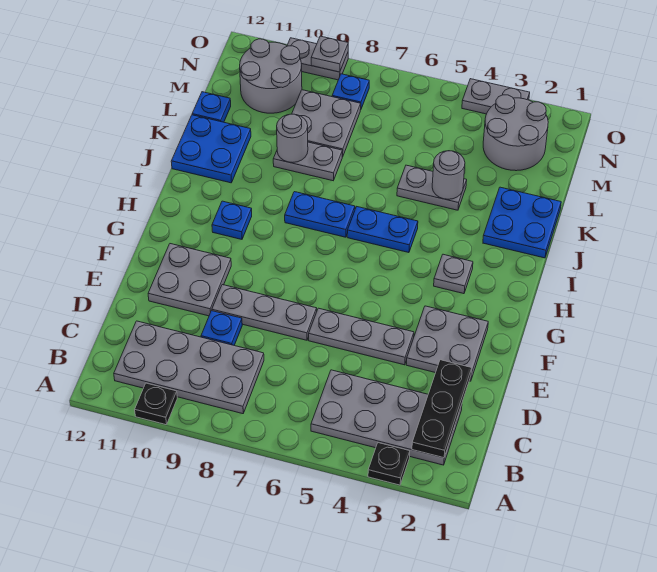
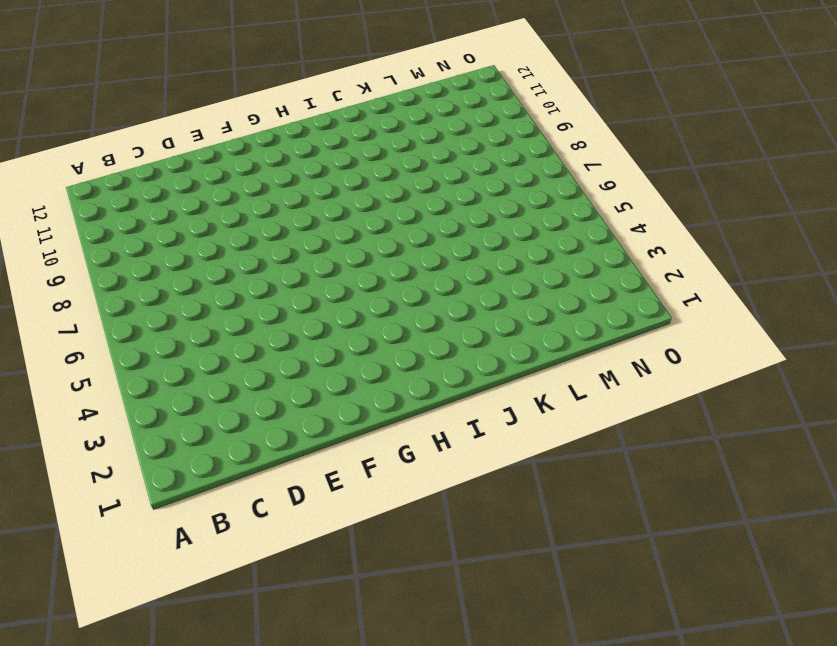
none -> black plate A3 level 1
none -> black plate A10 level 1
none -> grey plate B2:C5 level 1

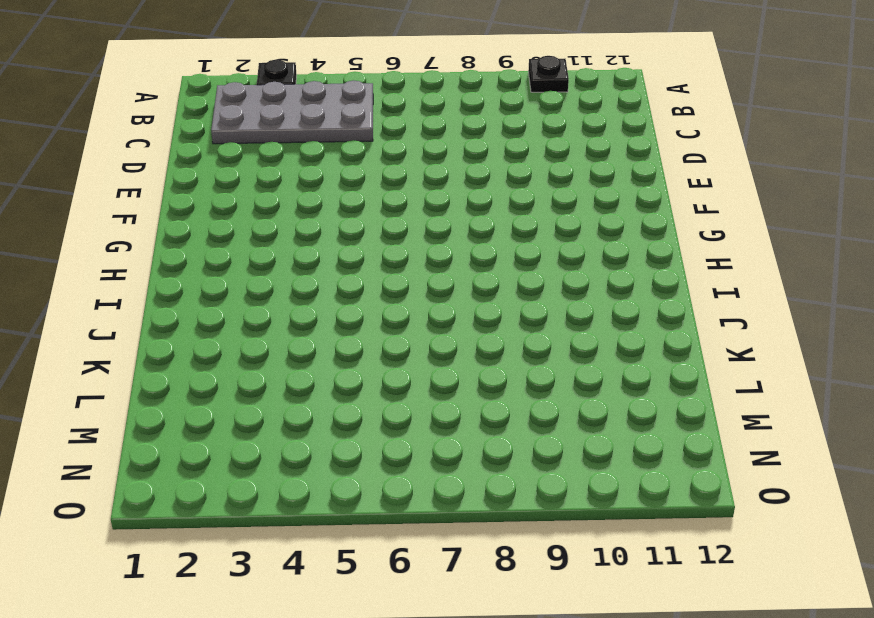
none -> grey plate B8:C11 level 1
none -> blue plate D9 level 1
none -> grey plate E2:F3 level 1

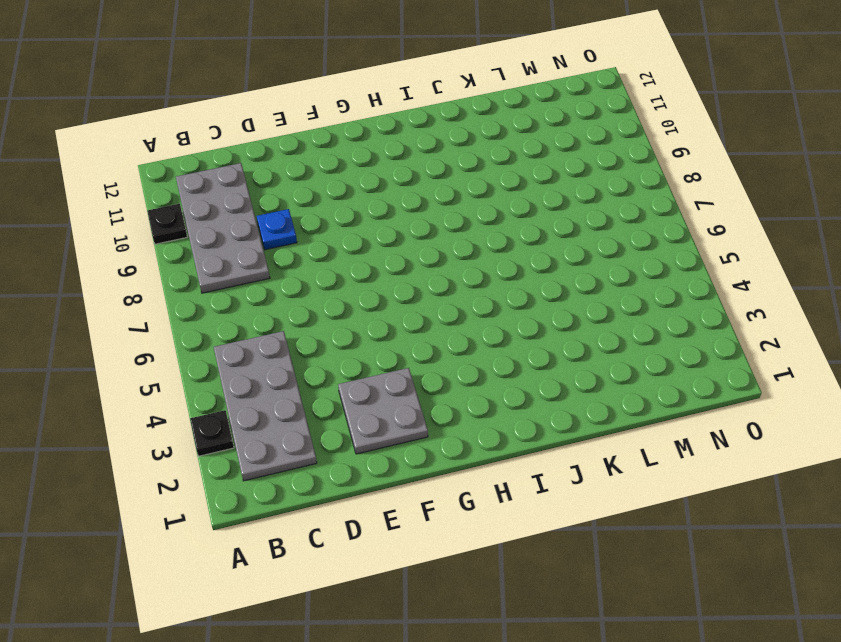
none -> grey plate E4:E6 level 1
none -> grey plate E7:E9 level 1
none -> grey plate E10:F11 level 1

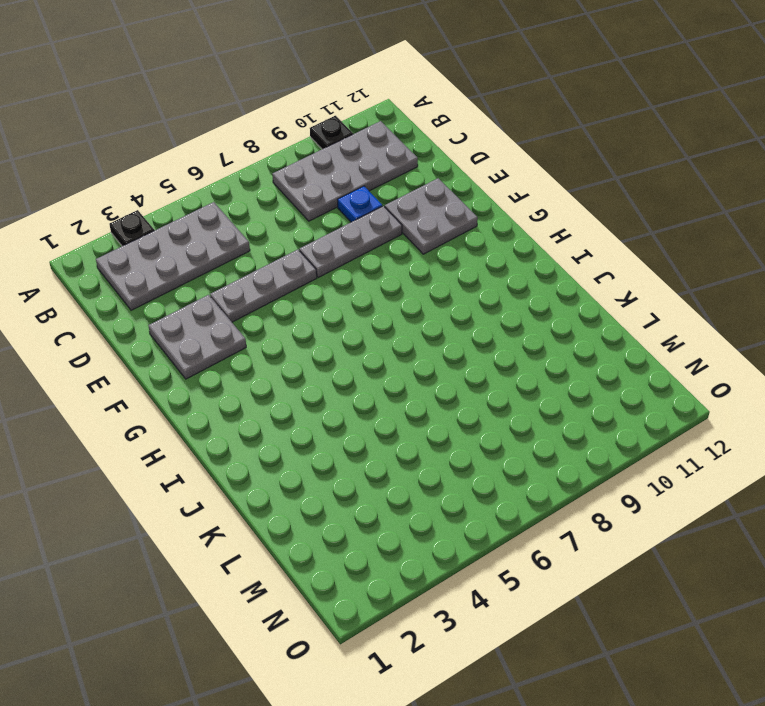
none -> grey plate H3 level 1
none -> blue plate H10 level 1
none -> blue plate I5:I6 level 1

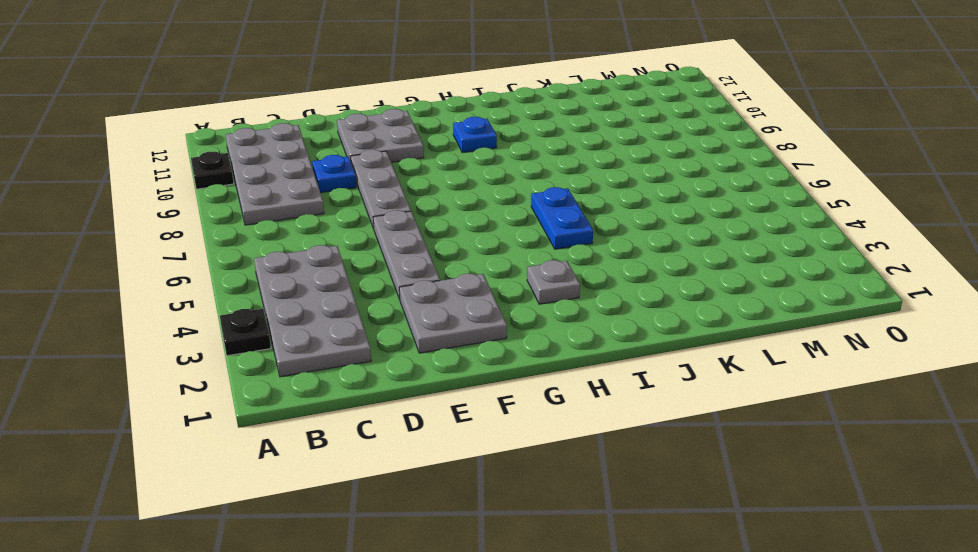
none -> blue plate I7:I8 level 1
none -> blue plate J1:K2 level 1
none -> blue plate J11:K12 level 1

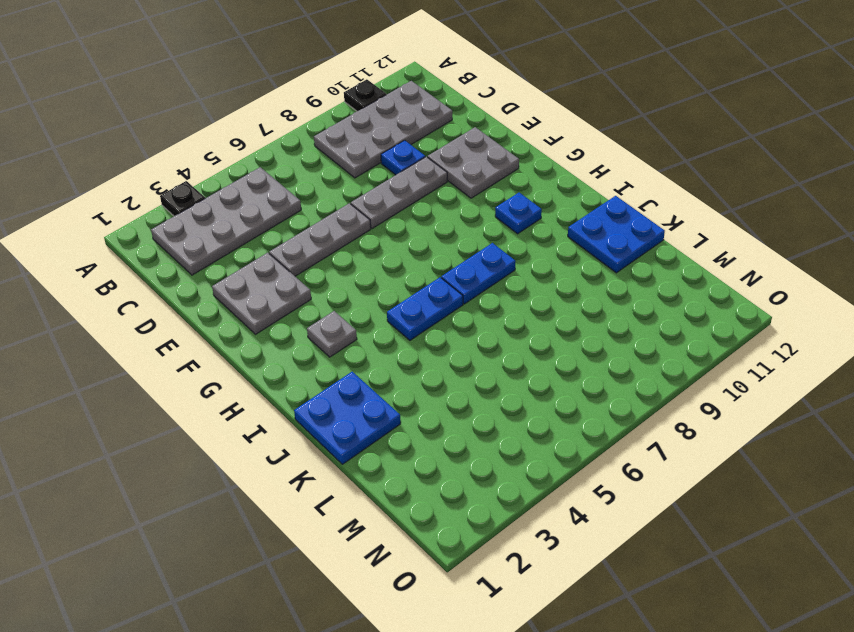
none -> grey plate K4:K5 level 1
none -> grey plate K8:K9 level 1
none -> grey plate L8:M9 level 1

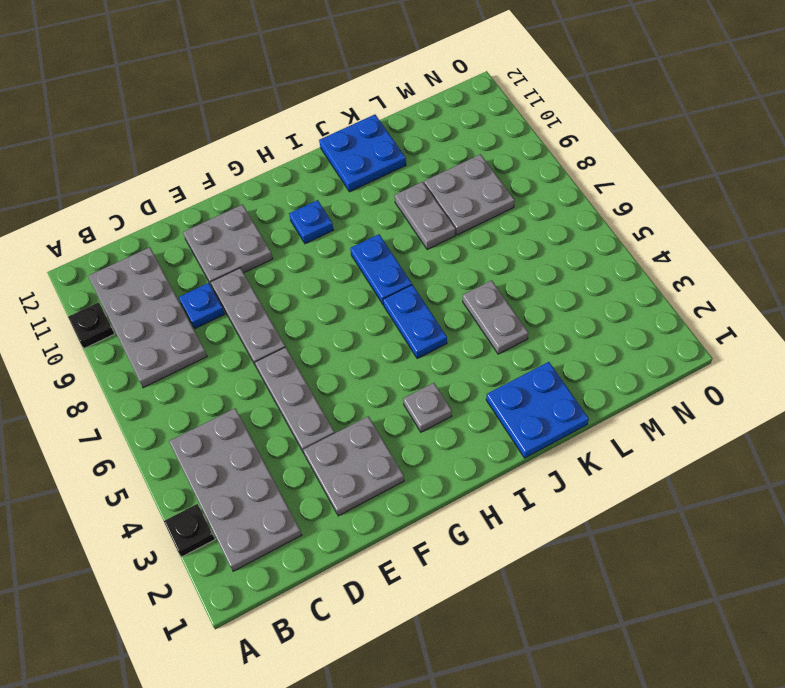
none -> blue plate L12 level 1
none -> grey round brick M2:N3 level 1
none -> grey round brick M10:N11 level 1

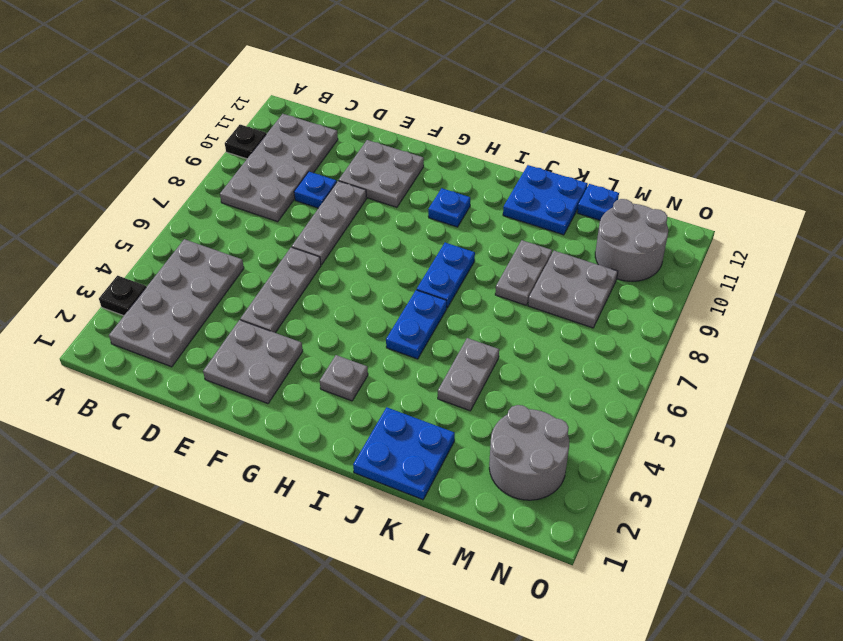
none -> blue plate N8 level 1
none -> grey plate O3:O4 level 1
none -> grey plate O9:O10 level 1

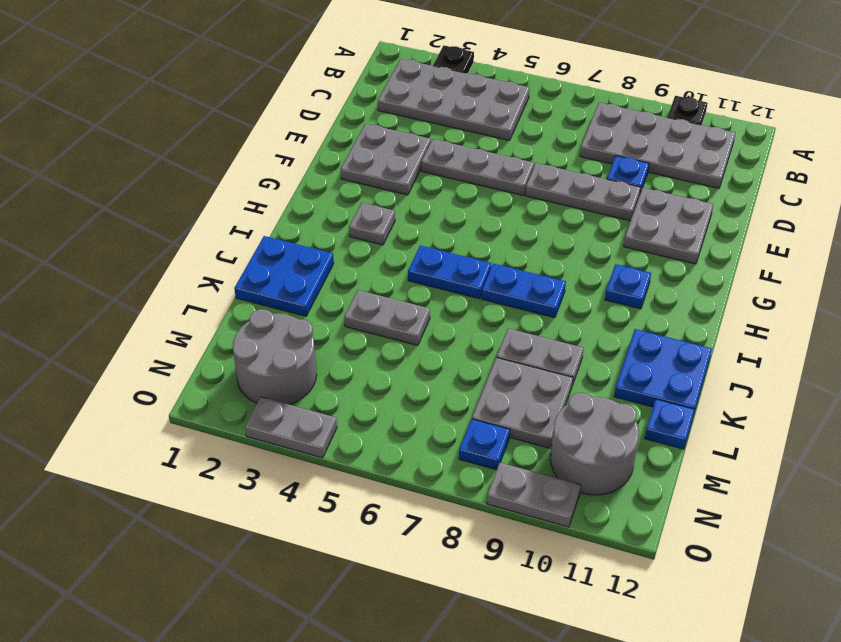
none -> black plate B2:D2 level 2
none -> grey round brick K4 level 2
none -> grey round brick K9 level 2

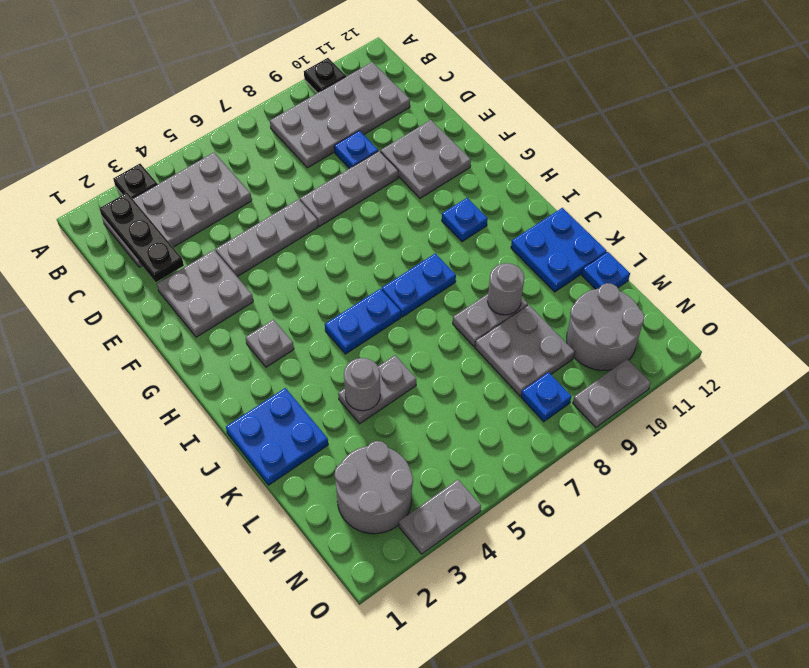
none -> grey plate O9 level 2

